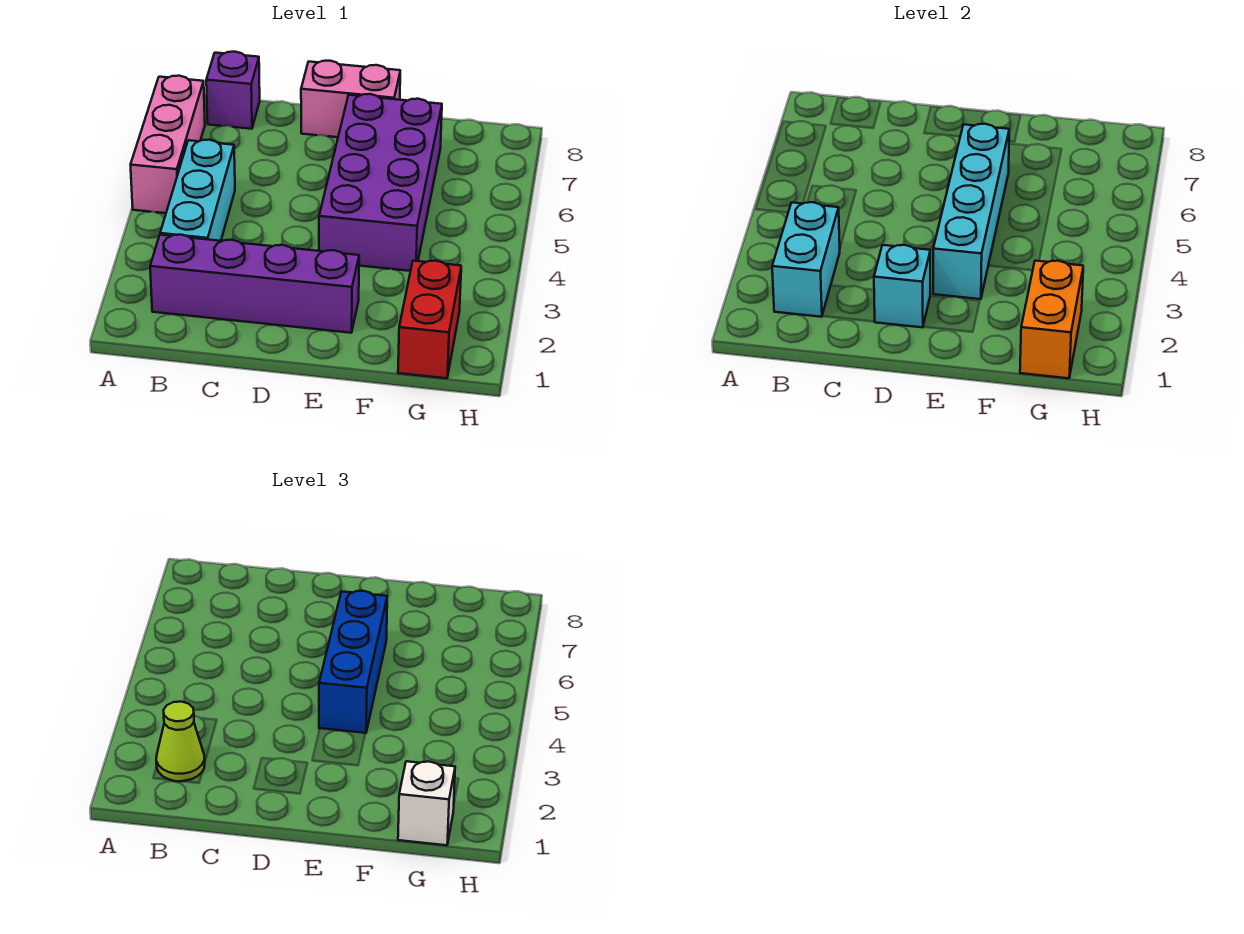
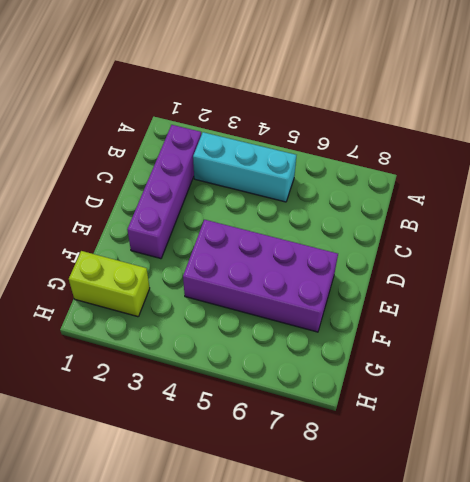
lime brick G1:G2 level 1 -> red brick G1:G2 level 1
none -> pink brick A5:A7 level 1
none -> purple brick B8 level 1
none -> pink brick D8:E8 level 1

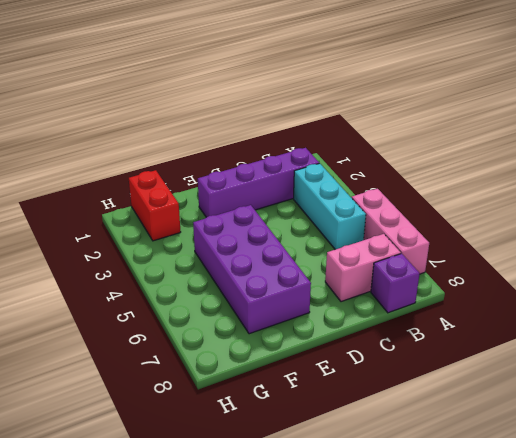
pink brick B7:C7 level 1 -> pink brick D8:E8 level 1
none -> cyan brick B2:B3 level 2
none -> cyan brick D2 level 2
none -> cyan brick E3:E6 level 2

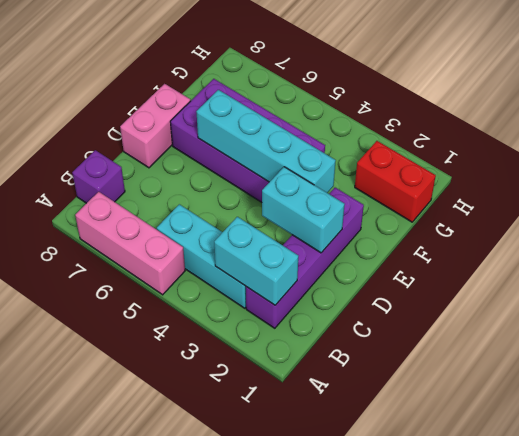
cyan brick D2:D3 level 2 -> cyan brick D2 level 2
none -> orange brick G1:G2 level 2
none -> lime cone B2 level 3
none -> blue brick E4:E6 level 3

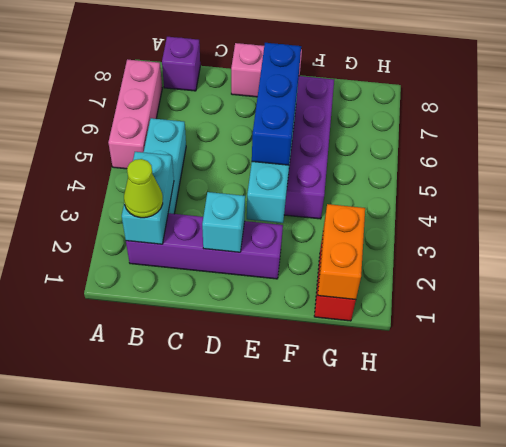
none -> white brick G1 level 3

